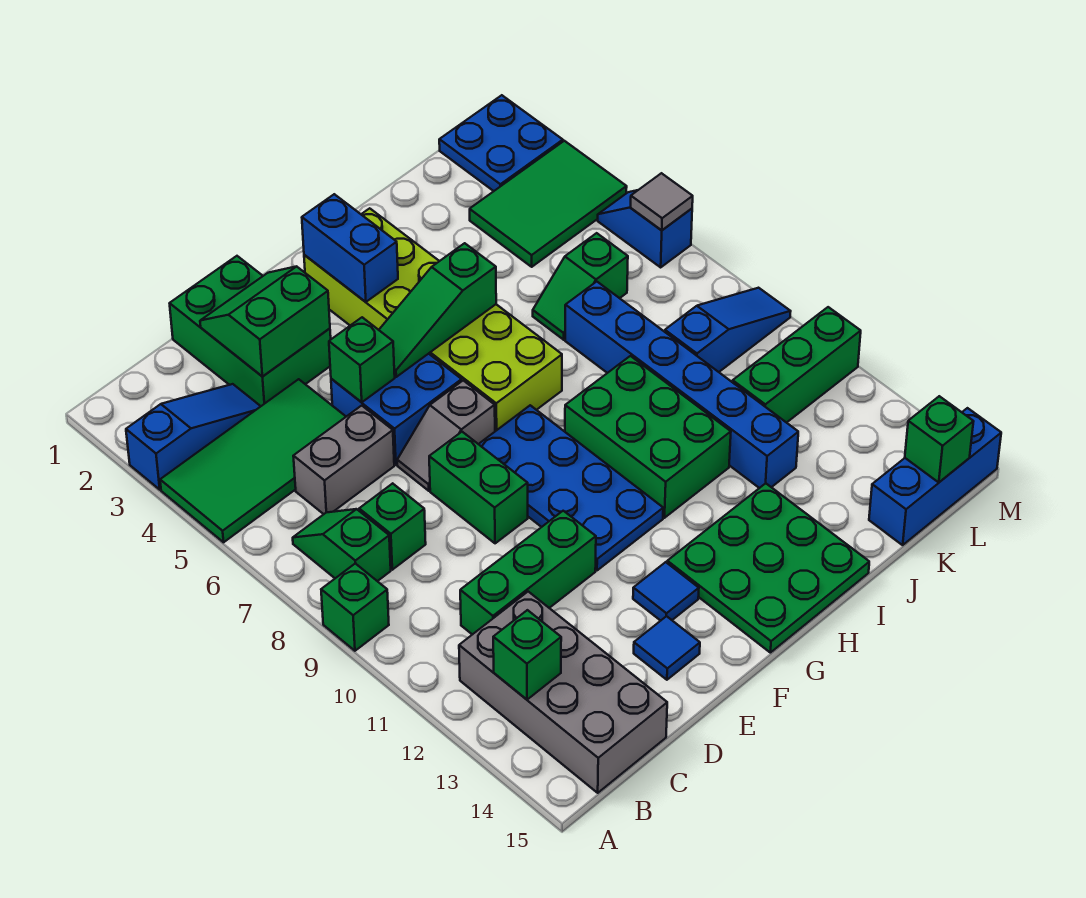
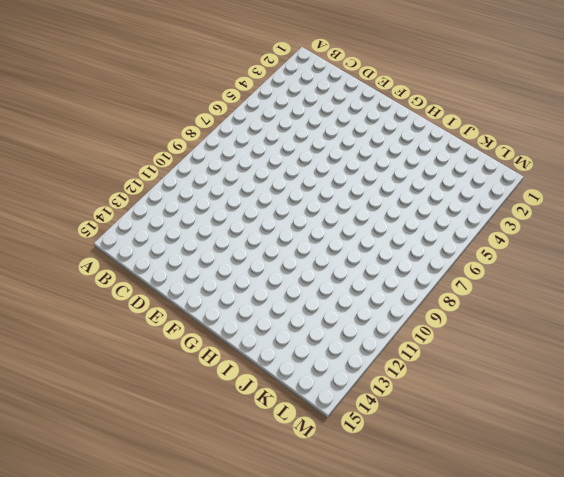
none -> blue slope A3:C3 level 1 top A
none -> green tile A4:D5 level 1
none -> green brick A9 level 1
none -> green slope B7:B8 level 1 top 8

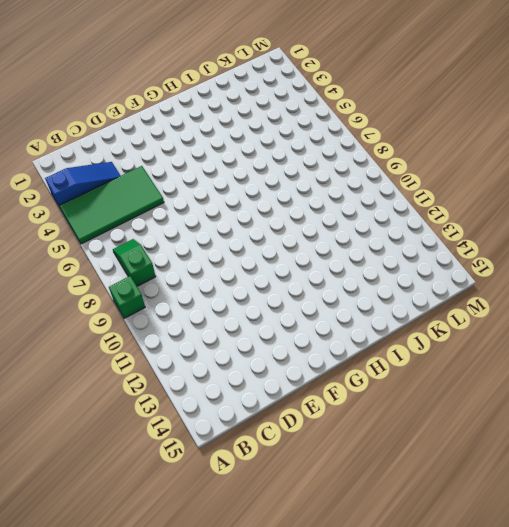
none -> grey brick B12:C15 level 1
none -> grey brick C6:D6 level 1
none -> green brick C8 level 1
none -> green brick C11:E11 level 1

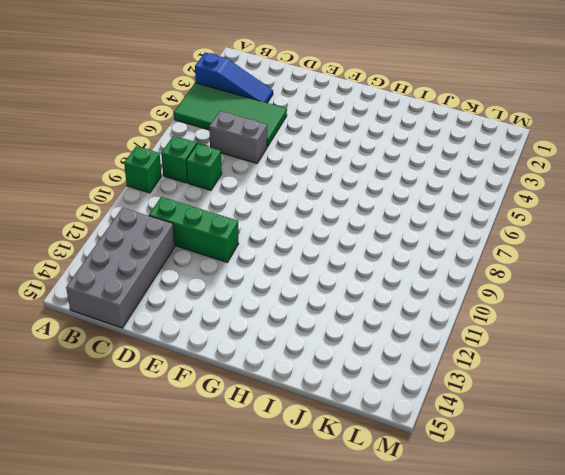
none -> green brick D1:E3 level 1
none -> blue brick E5:F6 level 1
none -> grey slope E7:F7 level 1 top F
none -> green brick E8:E9 level 1

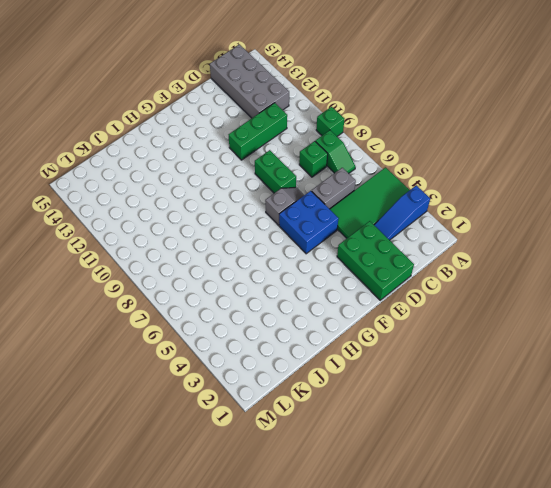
none -> blue tile E14 level 1
none -> blue plate F8:G11 level 1
none -> blue tile F13 level 1
none -> lime brick G2:H7 level 1

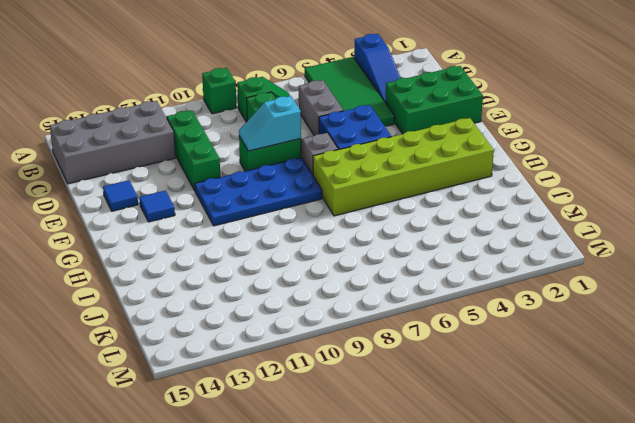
cyan slope E8:E9 level 2 top 8 -> none
none -> green plate G13:I15 level 1
none -> green brick H9:I11 level 1
none -> green slope J6:K6 level 1 top K
none -> blue brick J7:J12 level 1

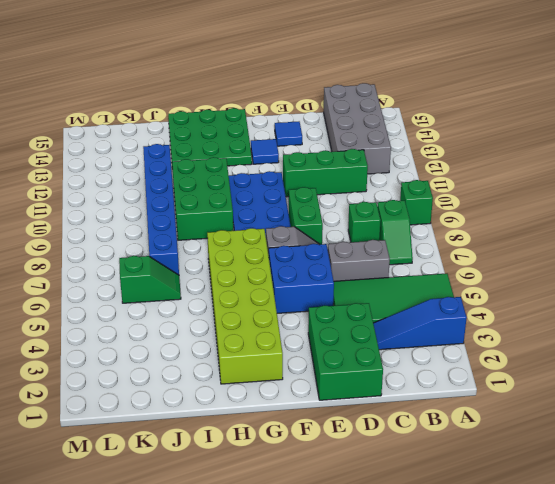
none -> green tile K3:M4 level 1
none -> blue slope K9:M9 level 1 top K
none -> green brick K11:M11 level 1
none -> blue brick K15:M15 level 1

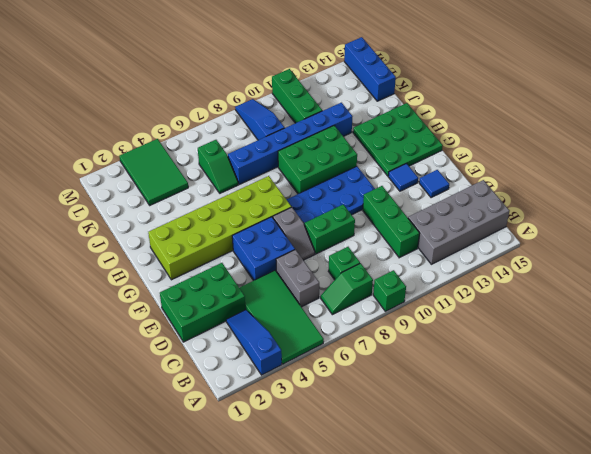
none -> blue plate L1:M2 level 1
none -> blue slope M5:M6 level 1 top 6
none -> green brick B13 level 2
none -> green slope D2:E3 level 2 top 3

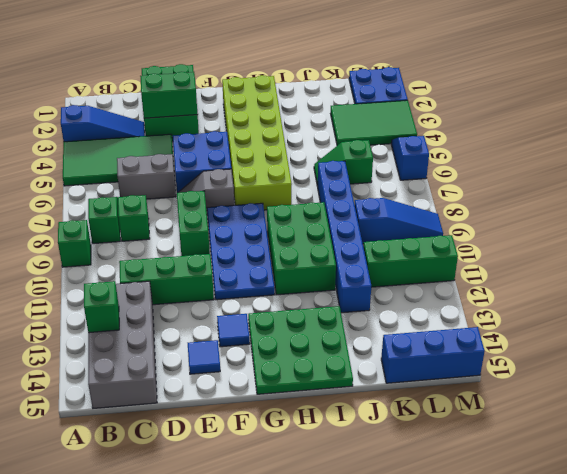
none -> green brick E5 level 2
none -> green slope F5:H5 level 2 top H
none -> blue brick G2:G3 level 2
none -> green brick L15 level 2

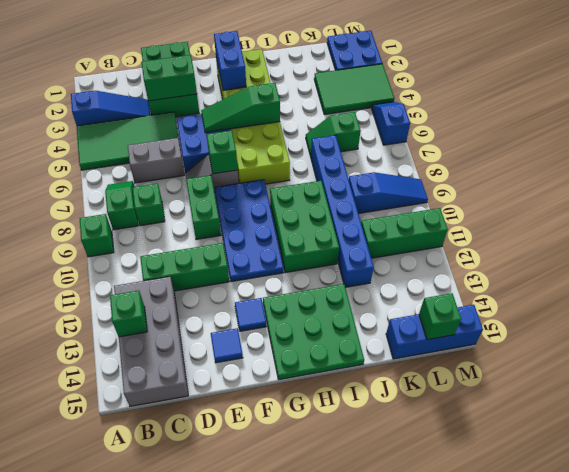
green brick F7 level 2 -> green brick E5 level 2
none -> grey tile M6 level 2

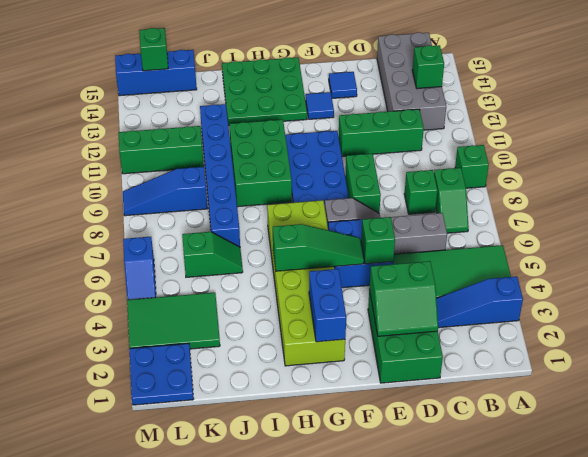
none -> grey tile M6 level 2

